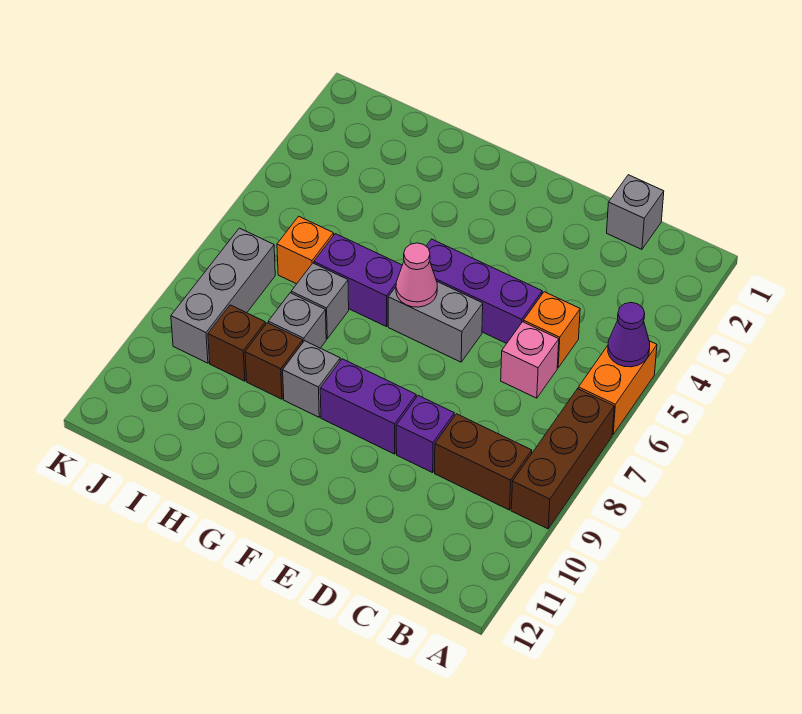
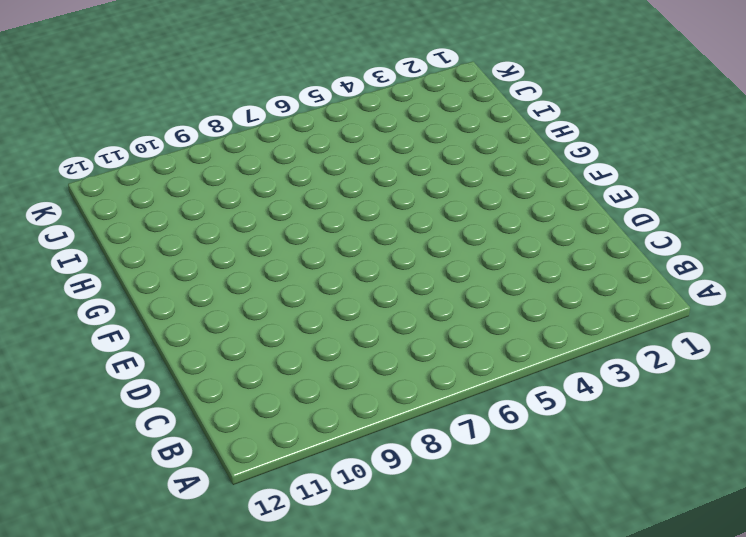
none -> orange brick A5:A6 level 1
none -> brown brick A7:A9 level 1
none -> brown brick B9:C9 level 1

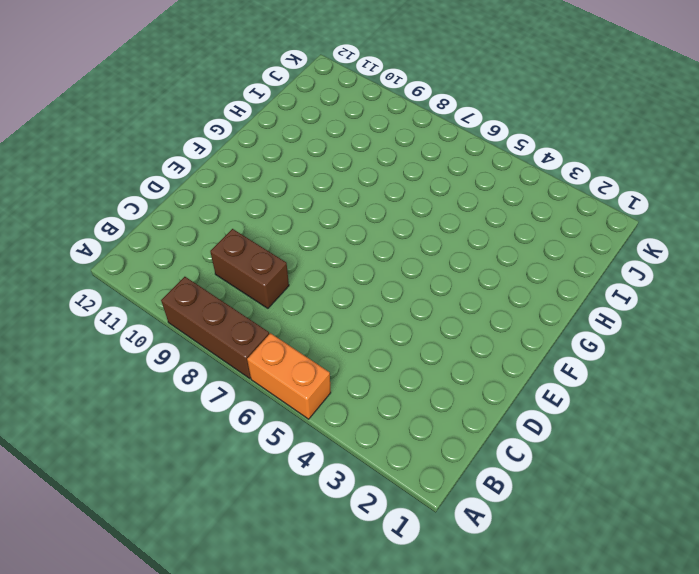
brown brick C8:C9 level 1 -> brown brick B9:C9 level 1
none -> grey brick C1 level 1
none -> orange brick C5 level 1
none -> pink brick C6 level 1

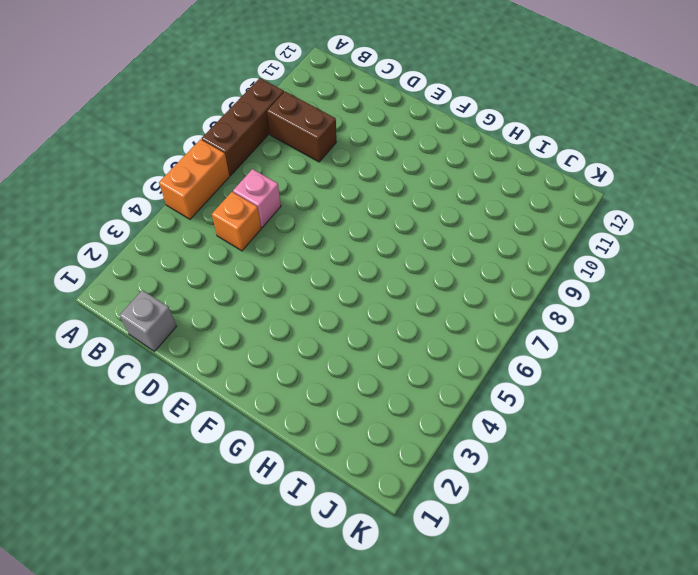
none -> purple brick D5:F5 level 1
none -> purple brick D9 level 1
none -> grey brick E6:F6 level 1

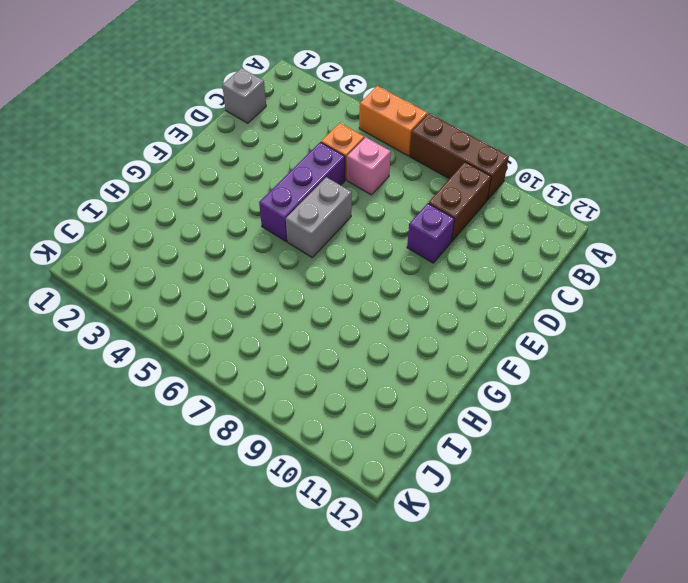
none -> purple brick E9:F9 level 1
none -> purple brick G6:H6 level 1
none -> grey brick G9 level 1

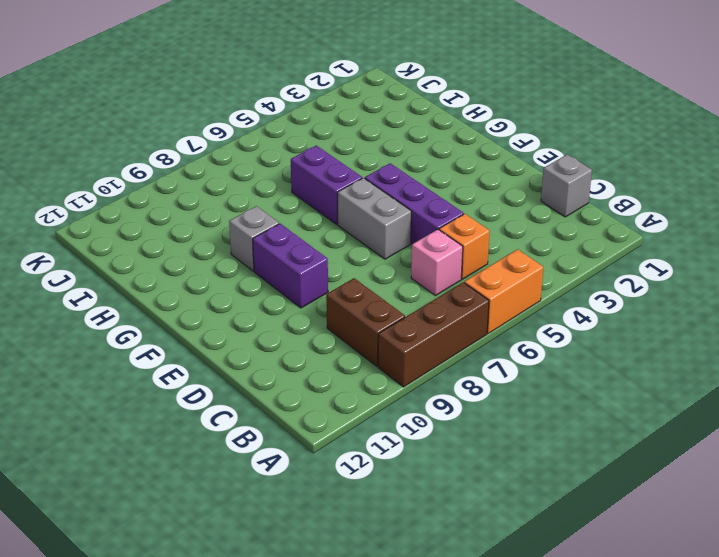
none -> purple brick D9 level 1
none -> grey brick H7 level 1
none -> grey brick H8 level 1

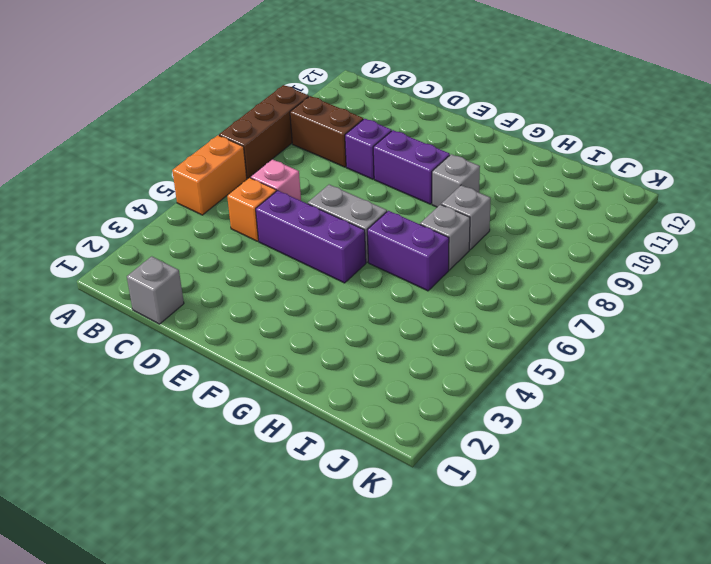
none -> brown brick H9 level 1
none -> orange brick I6 level 1
none -> brown brick I9 level 1

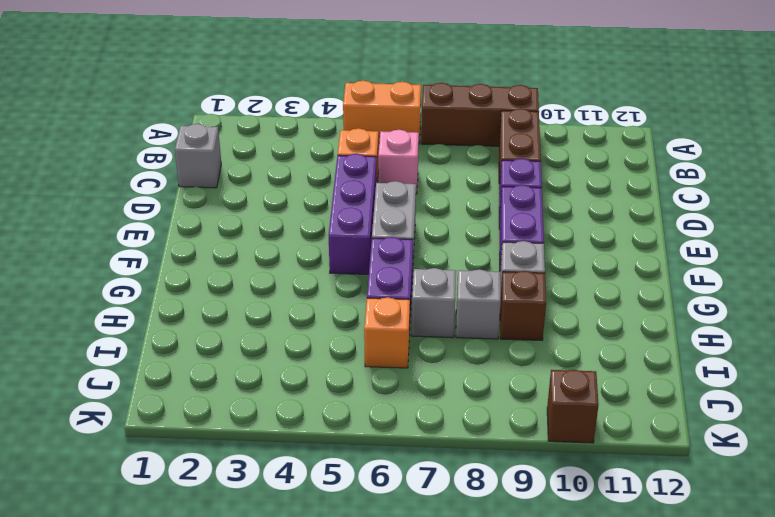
brown brick K10 level 1 -> brown brick I9 level 1
none -> grey brick J7:J9 level 1
none -> purple cone A5 level 2
none -> pink cone F6 level 2

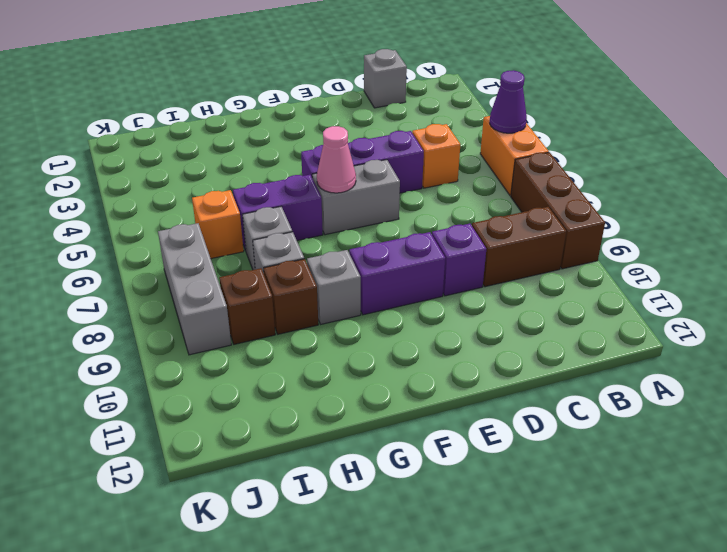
none -> pink brick C6 level 1

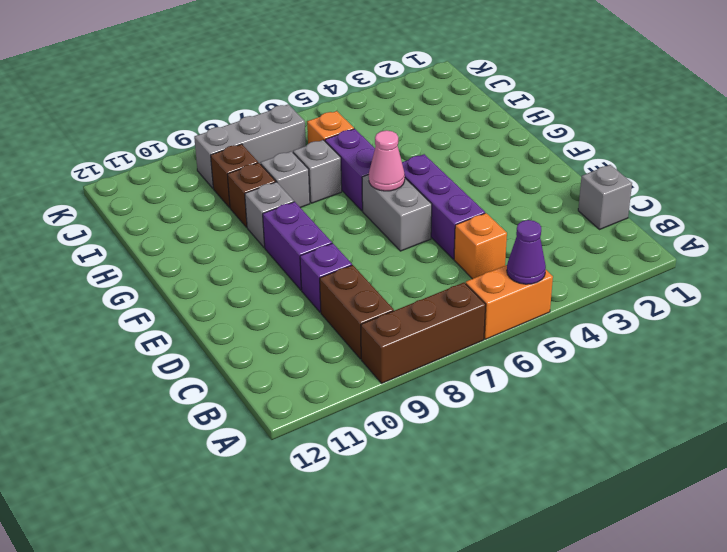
none -> pink brick C6 level 1

